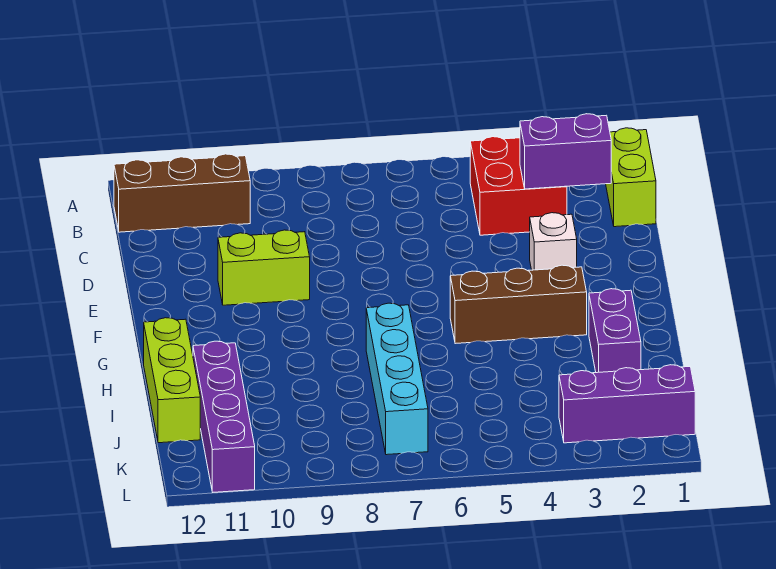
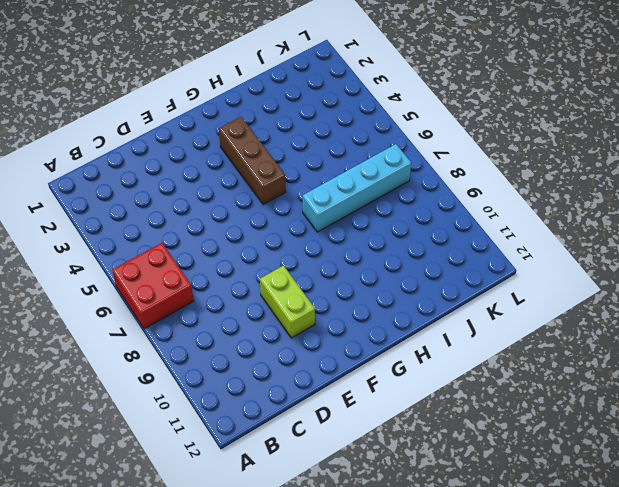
red brick A6:B7 level 1 -> red brick B3:C4 level 1
none -> lime brick B1:C1 level 1
none -> brown brick B10:B12 level 1
none -> white brick E3 level 1

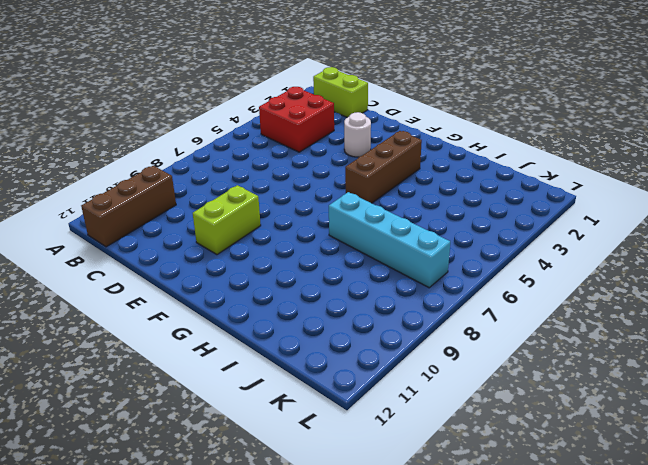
white round brick E3 level 1 -> white brick E3 level 1
none -> purple brick H2:I2 level 1
none -> lime brick H12:J12 level 1
none -> purple brick I11:L11 level 1

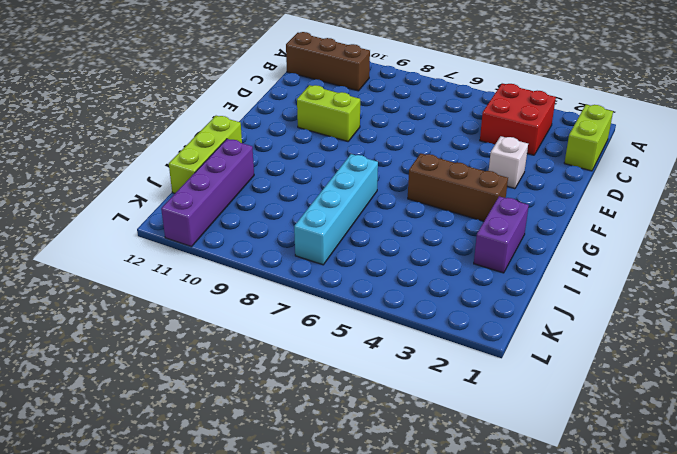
none -> purple brick K1:K3 level 1
none -> purple brick C2:C3 level 2

